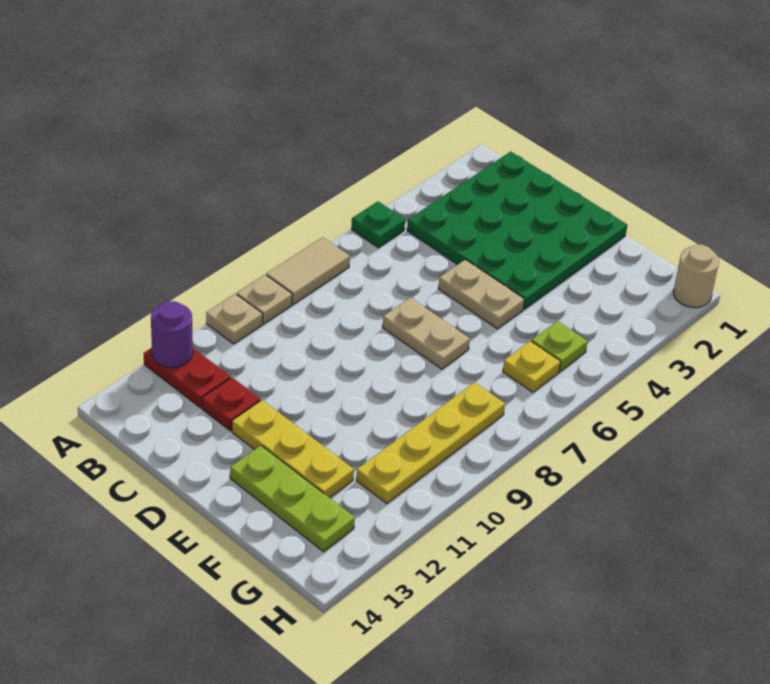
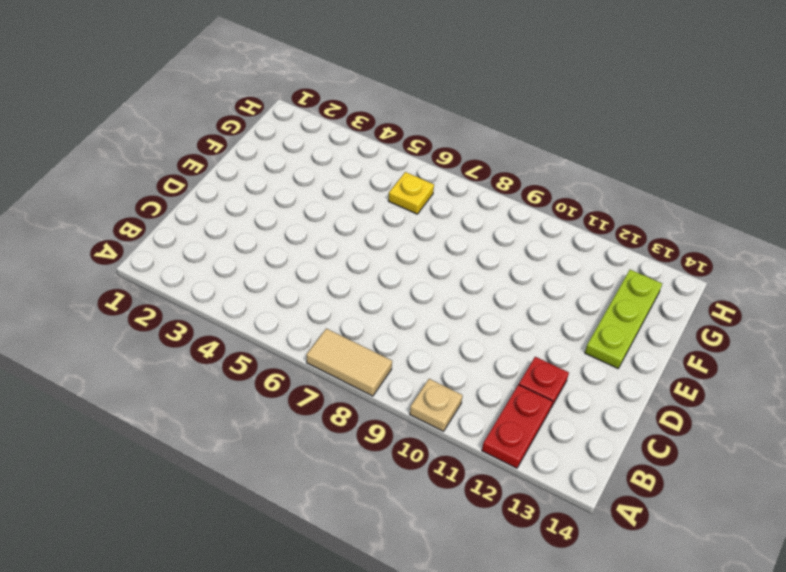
none -> green plate A5 level 1
none -> tan plate A9 level 1
none -> green plate B1:E4 level 1

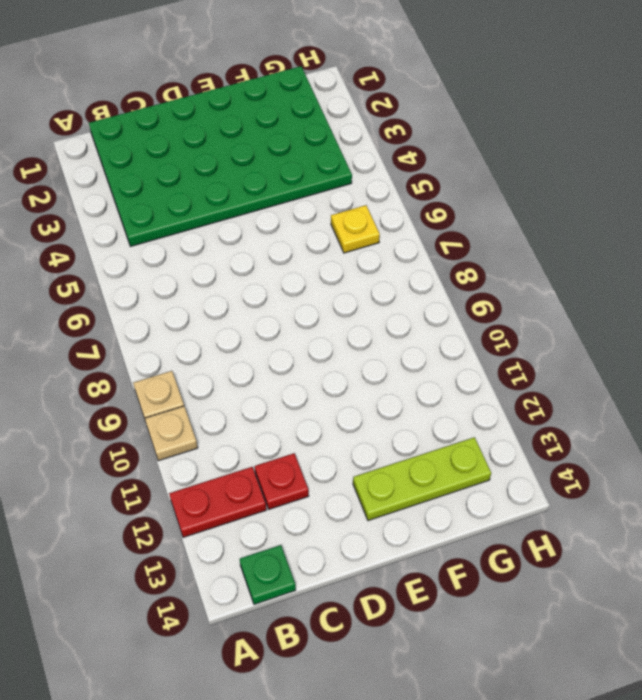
green plate B1:G4 level 1 -> green plate B1:E4 level 1
green plate B14 level 1 -> green plate A5 level 1
none -> tan tile A7:A8 level 1
none -> tan plate D5:E5 level 1
none -> tan plate D7:E7 level 1

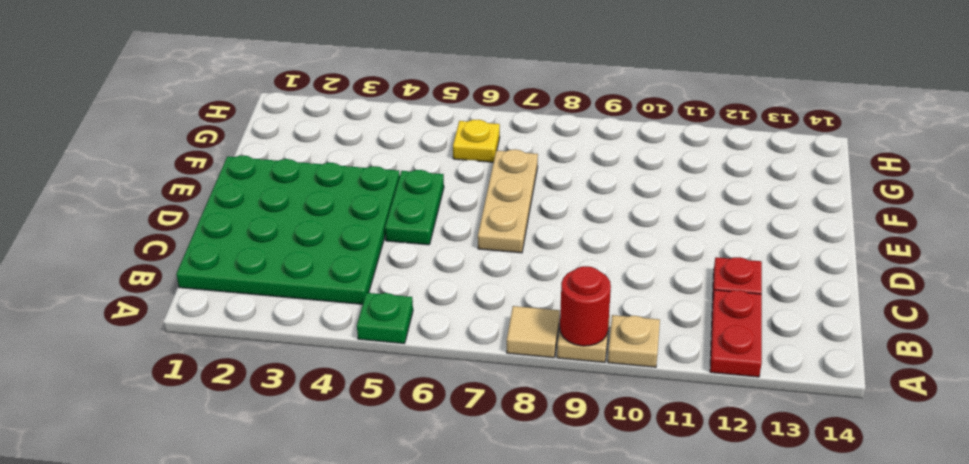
tan tile A8 level 1 -> tan tile A7:A8 level 1
red round brick A9 level 2 -> none
green plate D5:E5 level 1 -> tan plate D5:E5 level 1
tan plate D7:F7 level 1 -> tan plate D7:E7 level 1
none -> yellow plate D12:F12 level 1
none -> lime plate E13:G13 level 1
none -> lime plate G5 level 1

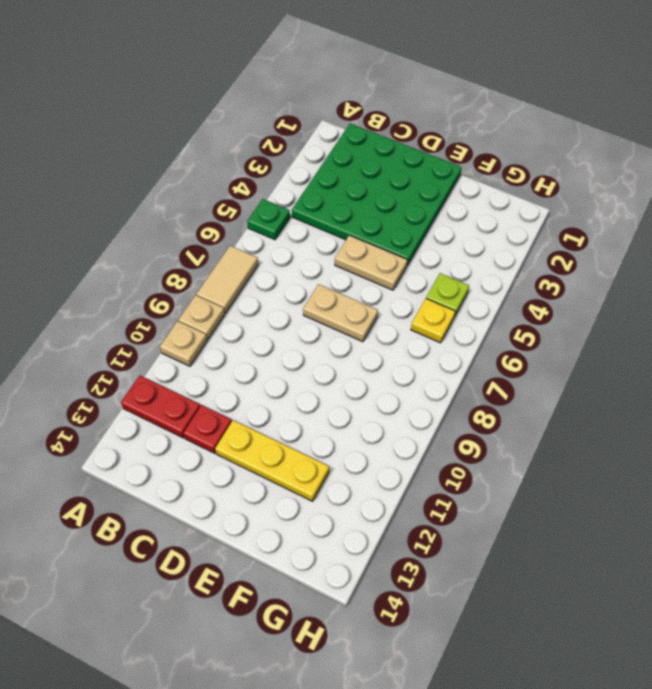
none -> lime plate E13:G13 level 1
none -> yellow plate G8:G11 level 1
none -> tan round brick H1 level 1

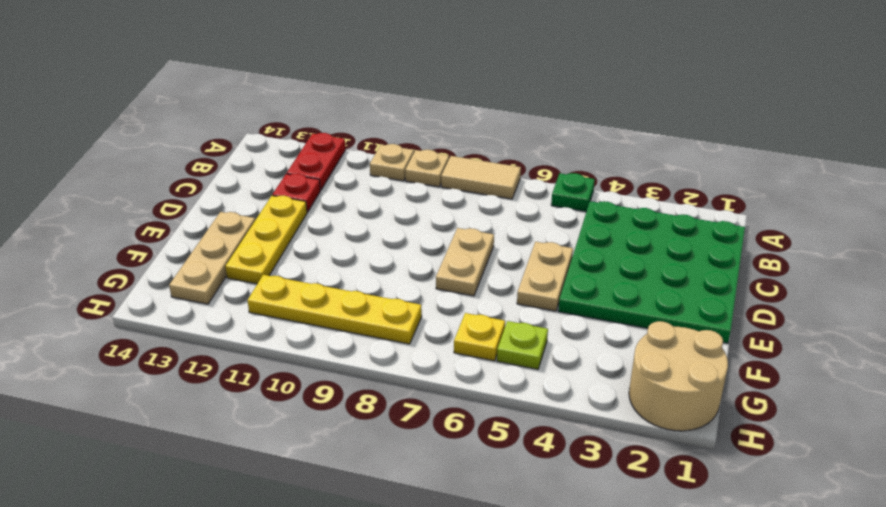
tan plate E13:G13 level 1 -> lime plate E13:G13 level 1
tan round brick G1:H2 level 1 -> tan round brick H1 level 1
none -> purple round brick A12 level 2

